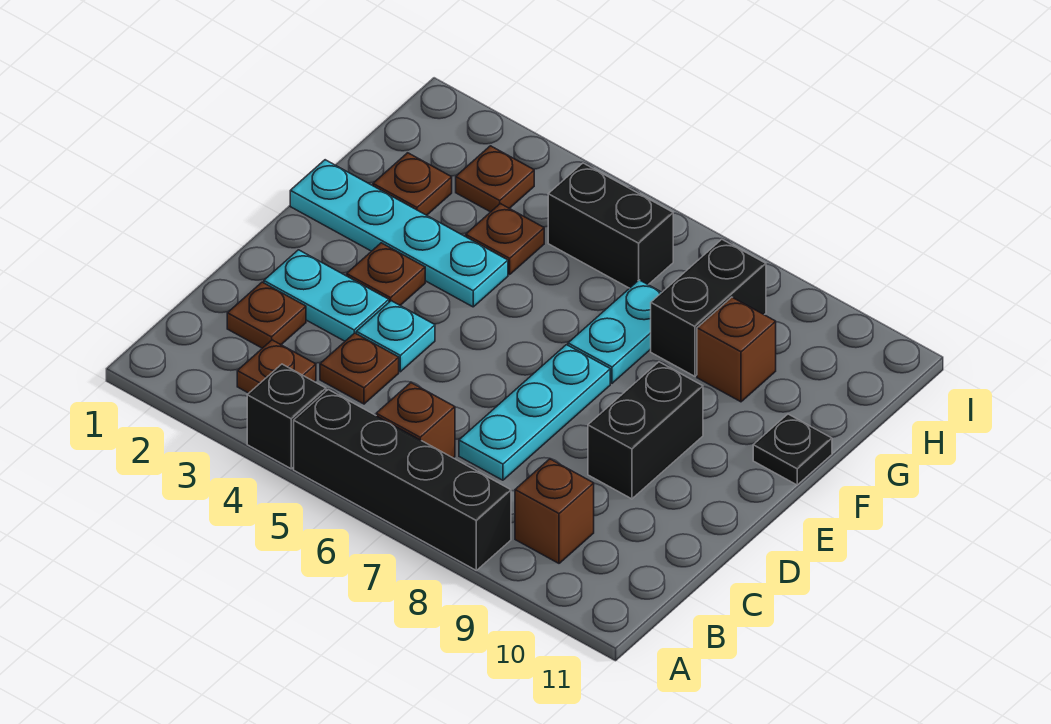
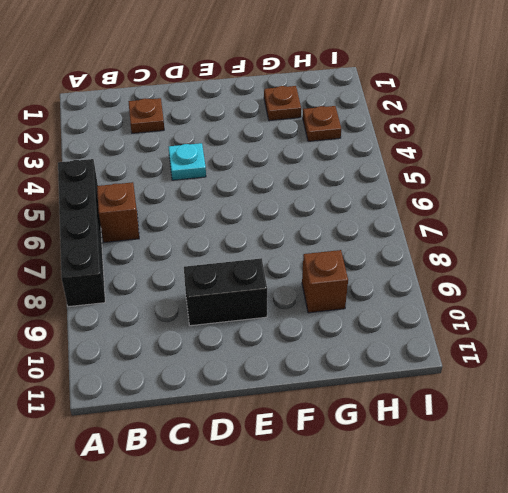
none -> black brick A4 level 1
none -> brown plate B3 level 1
none -> brown brick B9 level 1

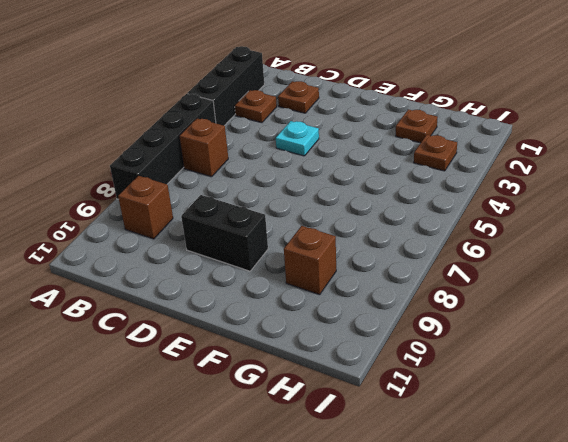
black brick A2:A4 level 1 -> black brick A4 level 1
none -> brown plate C4 level 1
none -> cyan plate C7:E7 level 1
none -> cyan plate D2:D3 level 1

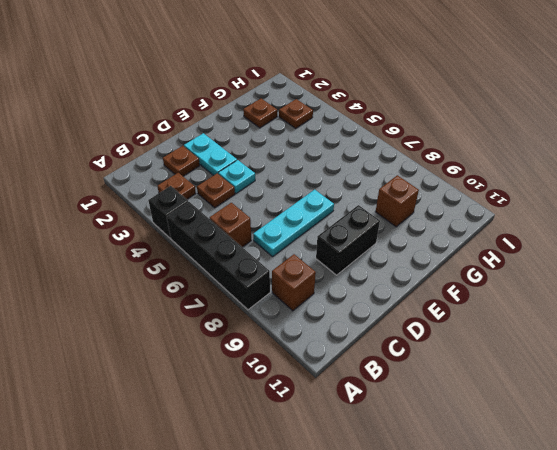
none -> brown plate E3 level 1
none -> cyan plate F1:F4 level 1
none -> cyan plate F7:G7 level 1

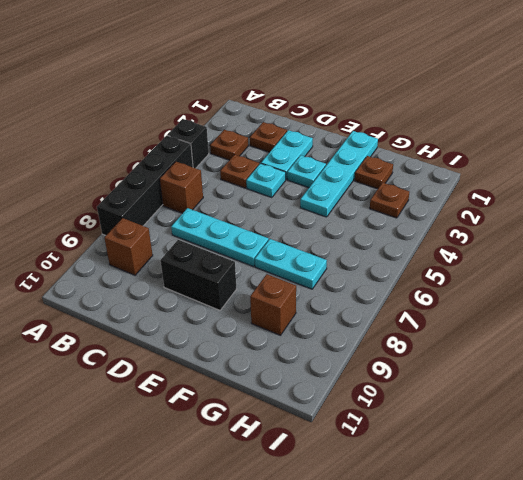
cyan plate E3 level 1 -> brown plate E3 level 1
none -> black plate F11 level 1
none -> brown plate G4 level 1
none -> black brick G8:H8 level 1

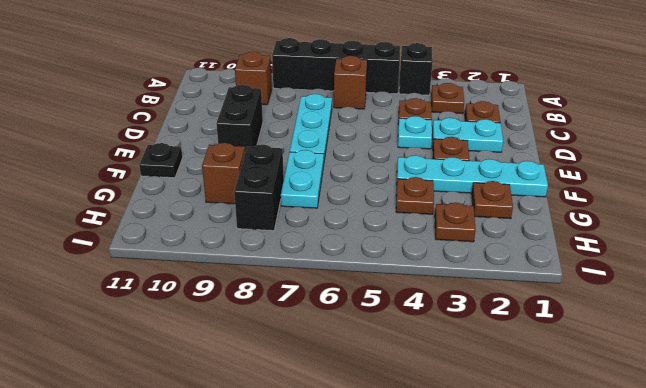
none -> black brick H5:H6 level 1

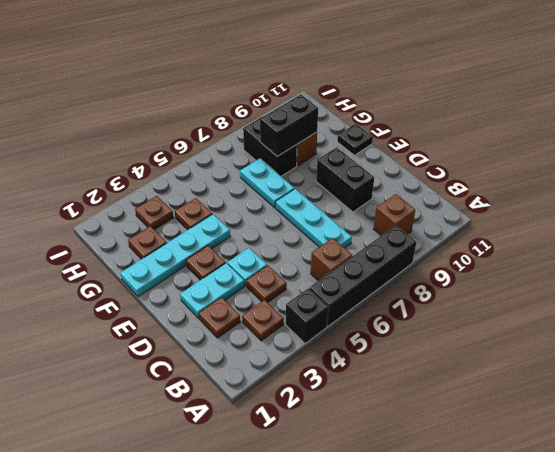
black brick G8:G9 level 2 -> black brick H5:H6 level 1

